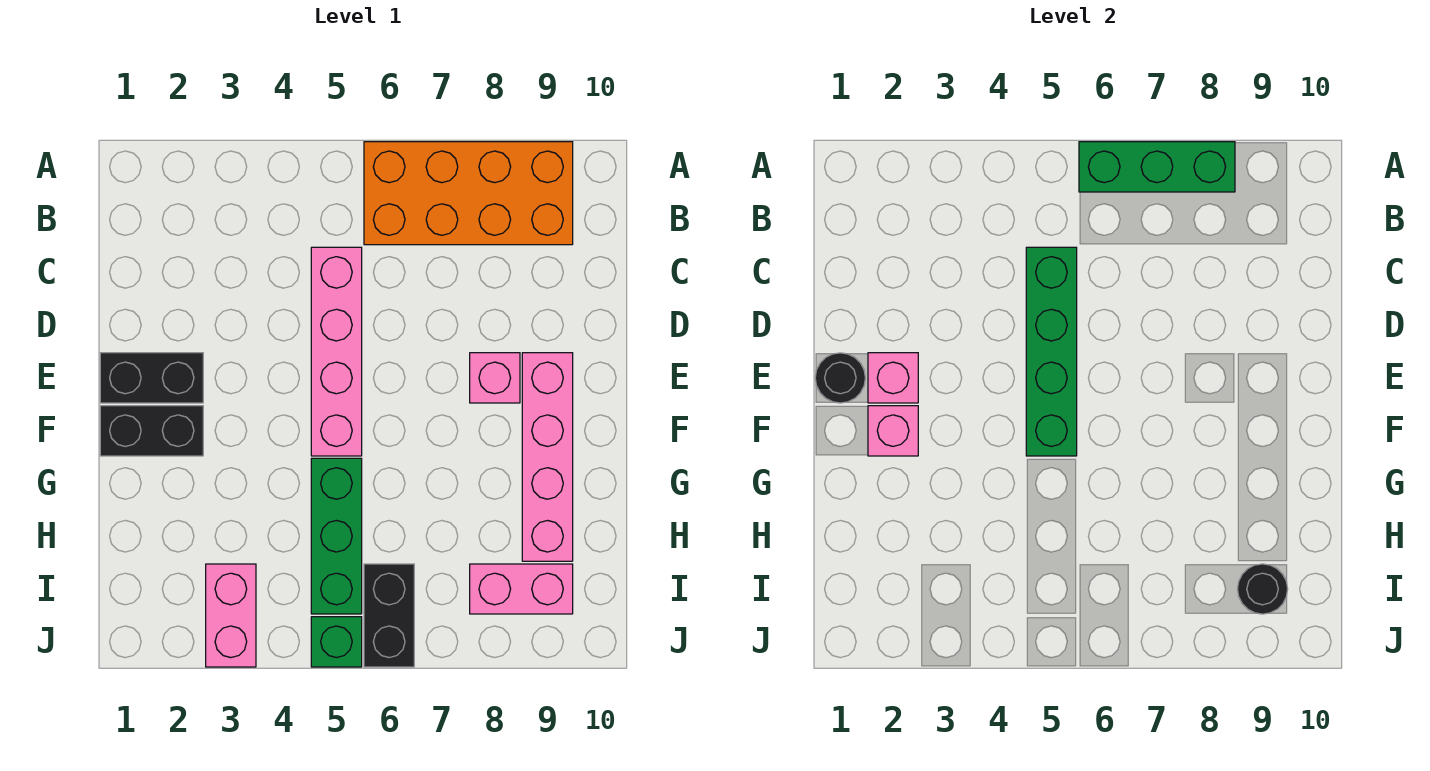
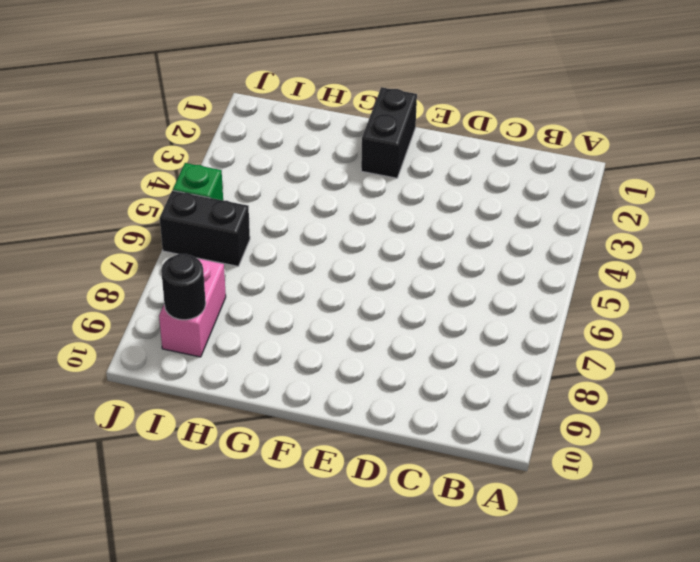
none -> orange brick A6:B9 level 1
none -> pink brick C5:F5 level 1
none -> black brick E1:E2 level 1

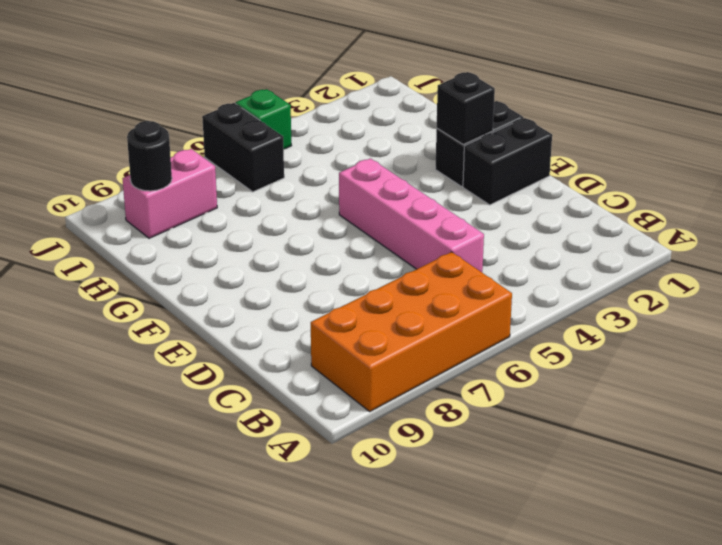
black brick F2 level 2 -> pink brick F2 level 2
none -> pink brick E8 level 1
none -> pink brick E9:H9 level 1
none -> green brick G5:I5 level 1

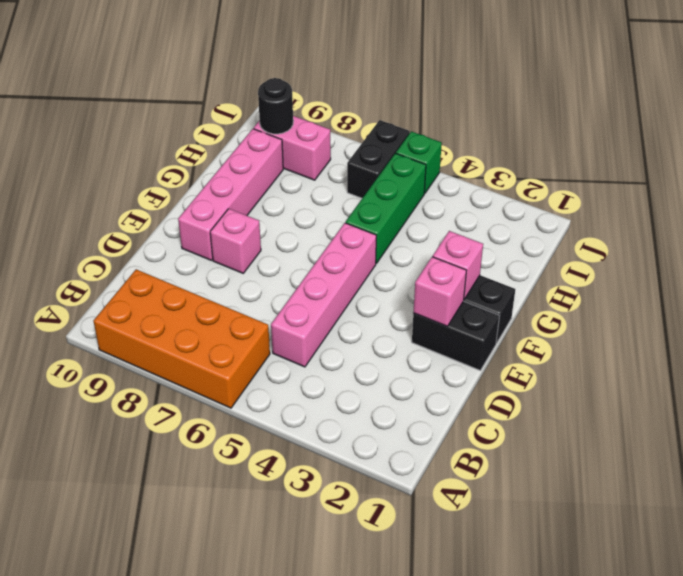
none -> pink brick I3:J3 level 1
none -> green brick A6:A8 level 2
none -> green brick C5:F5 level 2

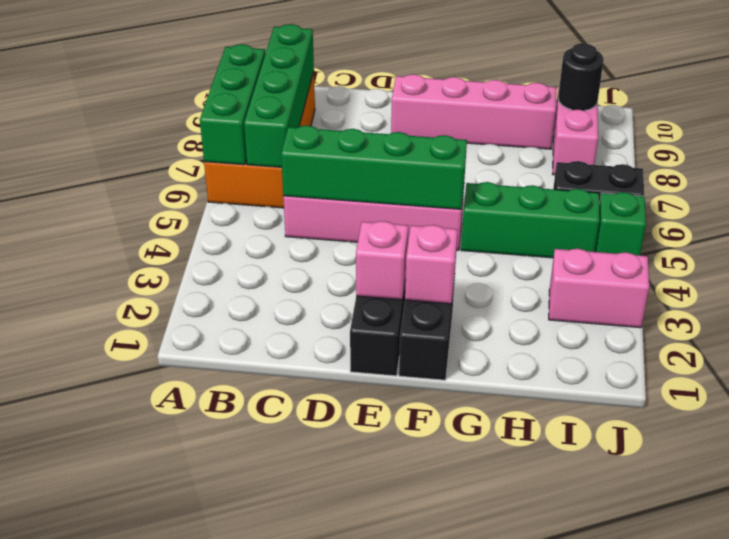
green brick B6:B9 level 2 -> none
none -> pink brick E8 level 1
none -> black round brick E1 level 2

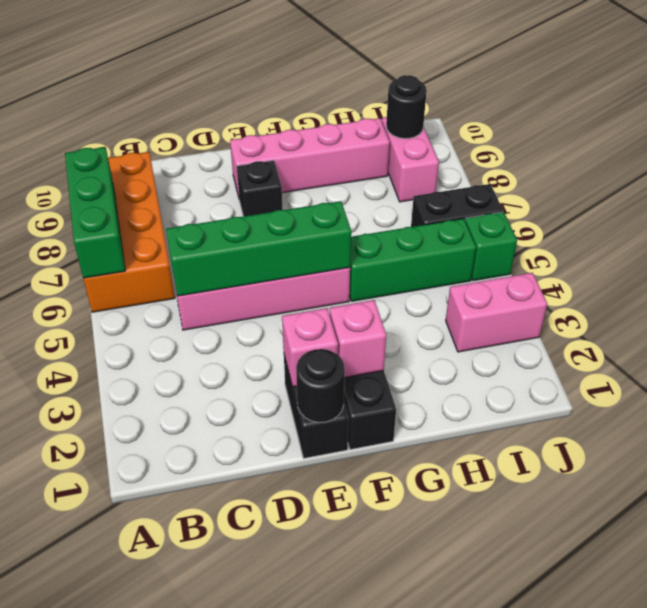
black brick E8 level 1 -> pink brick E8 level 1

